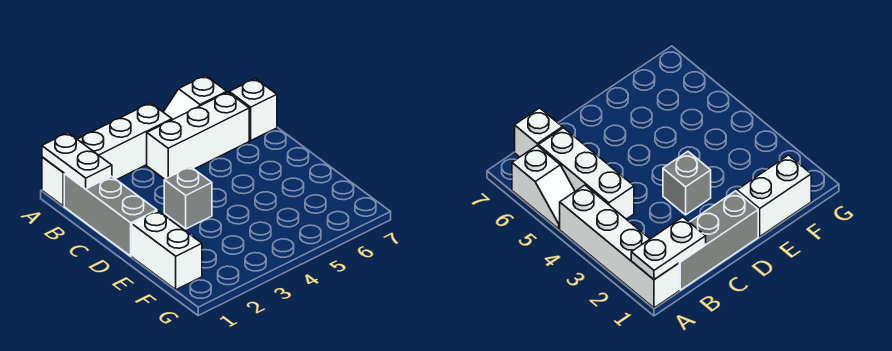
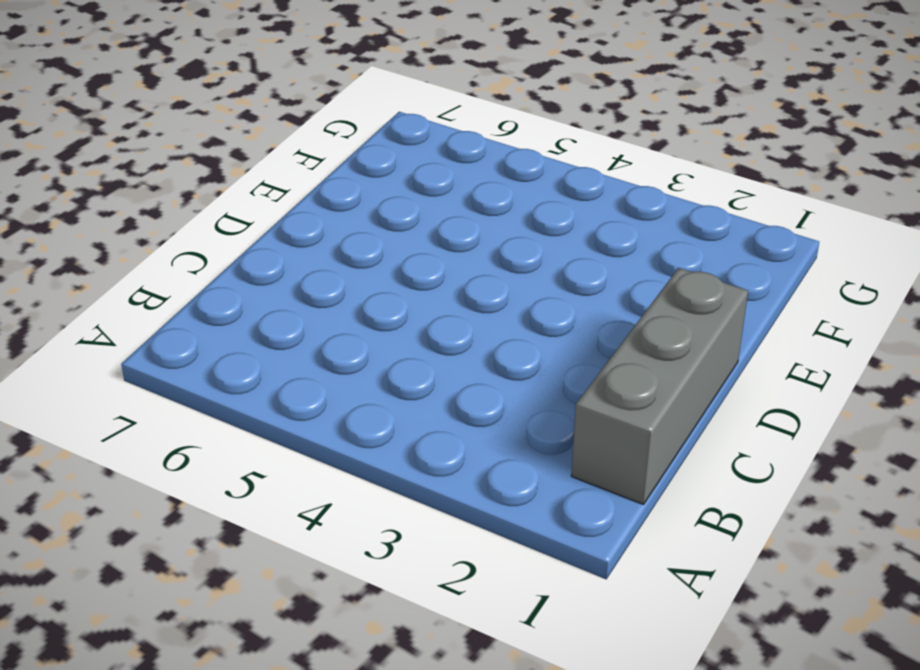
none -> white brick A1:A4 level 1
none -> white slope A5:A6 level 1 top 6

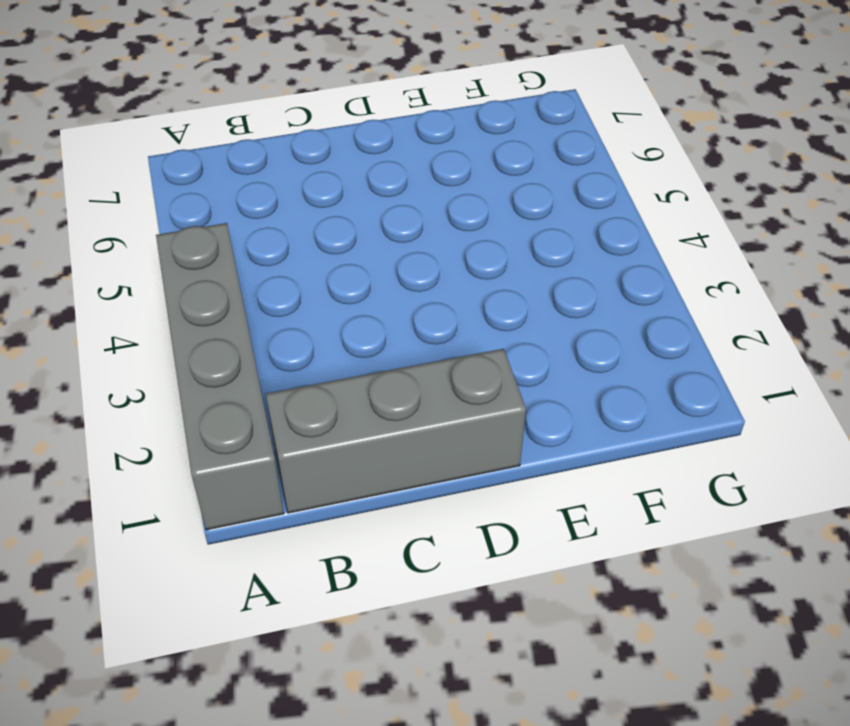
grey brick A1:A4 level 1 -> white brick A1:A4 level 1
none -> white slope A5:A6 level 1 top 6
none -> white brick B4:B6 level 1

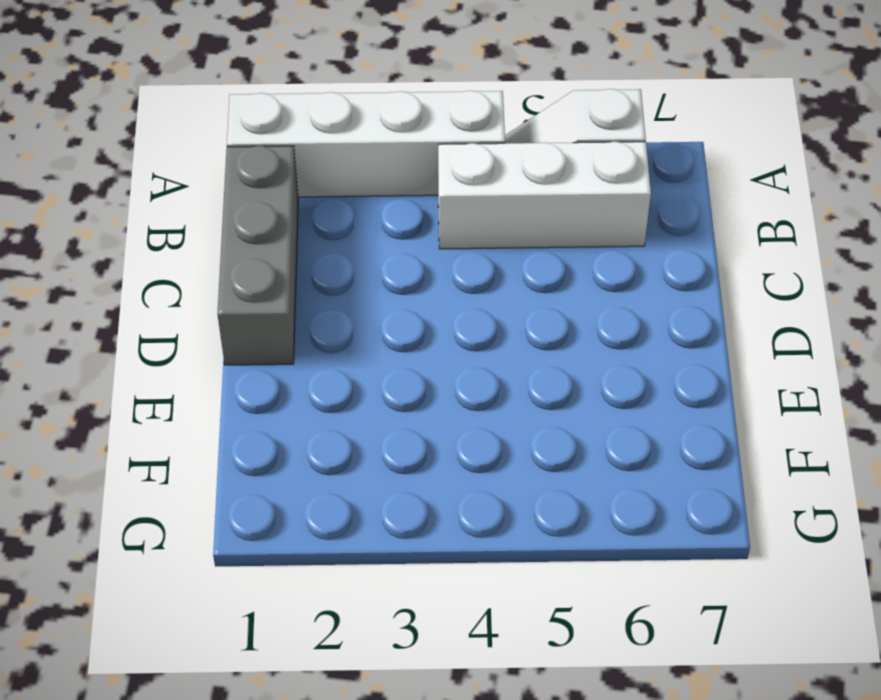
none -> white brick B7 level 1
none -> grey brick D3 level 1

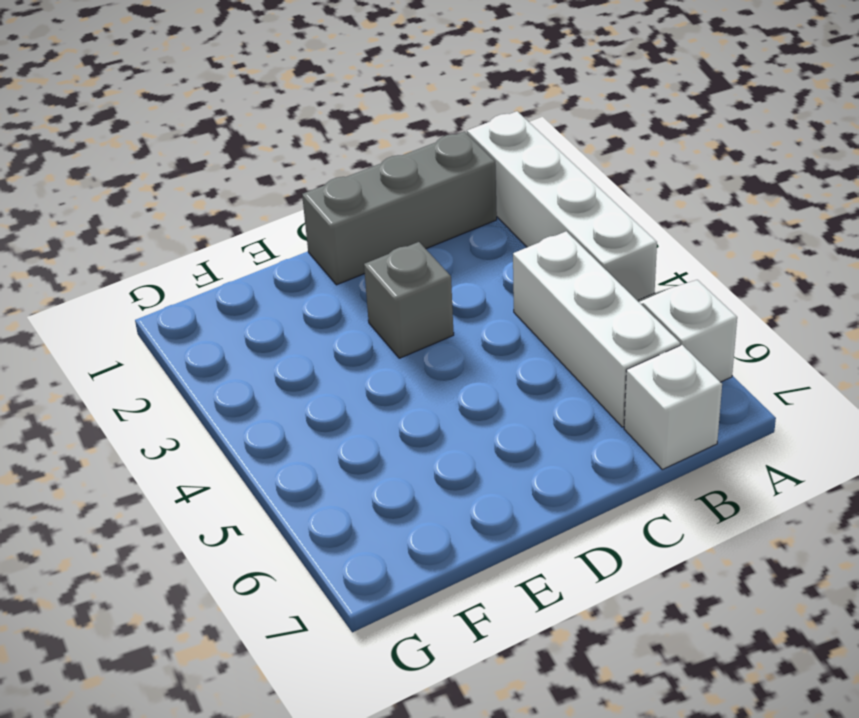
none -> white brick E1:F1 level 1
none -> white plate A1:B1 level 2

